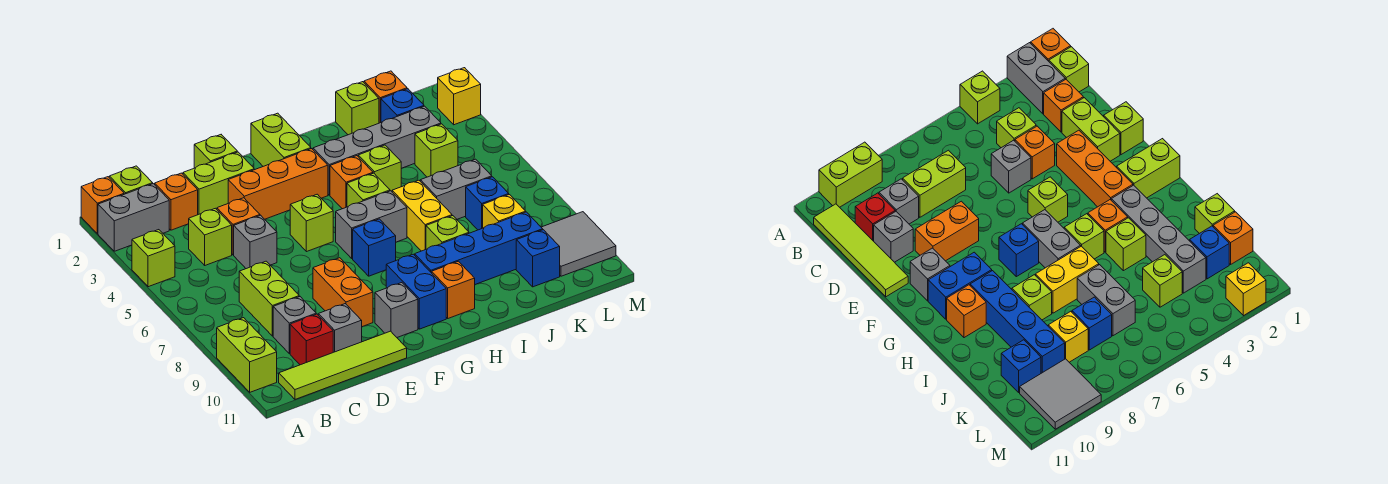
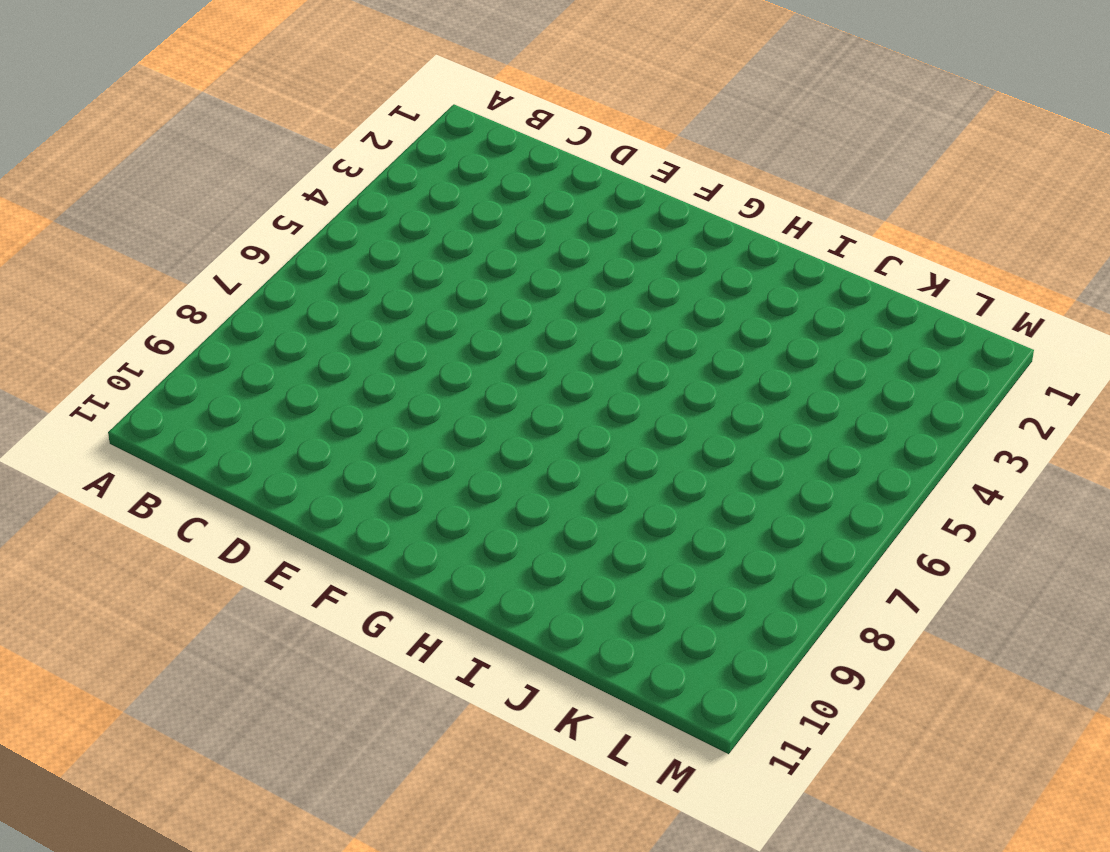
none -> orange brick A1 level 1
none -> grey brick A2:B2 level 1
none -> lime brick A4 level 1
none -> lime brick A9:A10 level 1

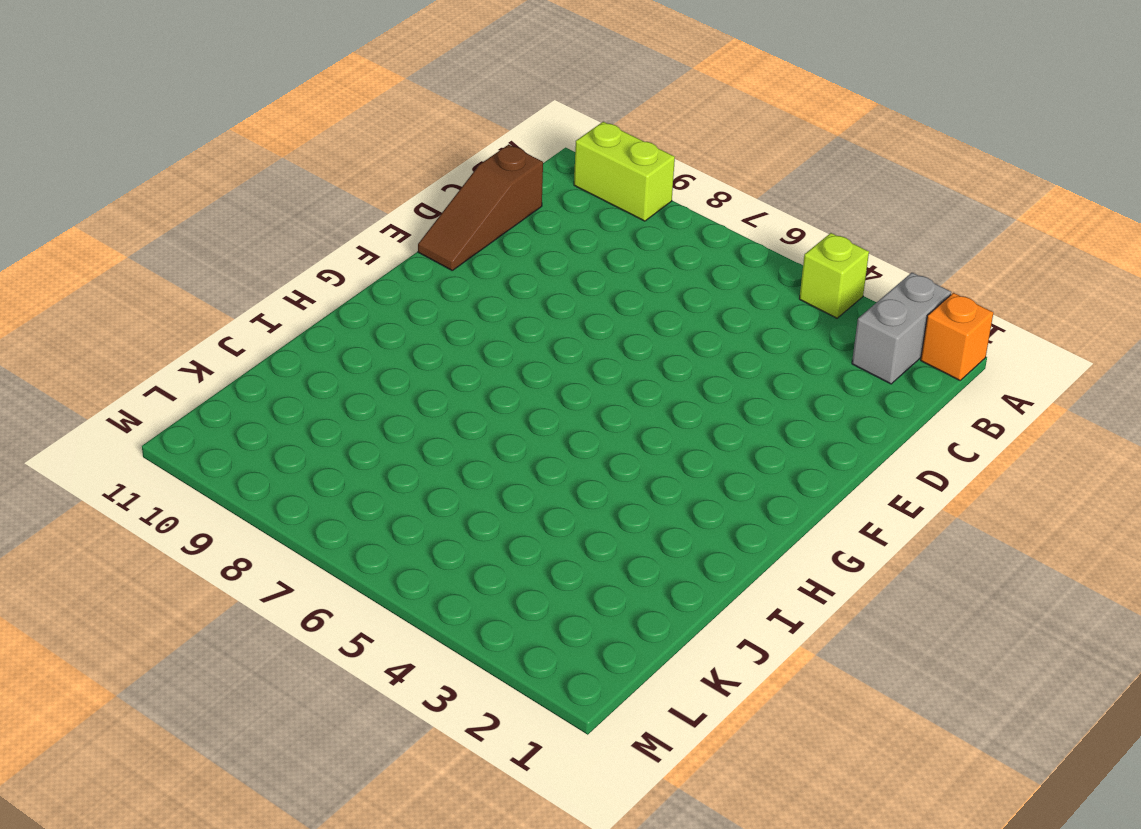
brown slope C11:E11 level 1 top C -> lime tile B11:E11 level 1
none -> lime brick B1 level 1
none -> orange brick C2 level 1
none -> lime brick C4 level 1
none -> lime brick C7:C8 level 1

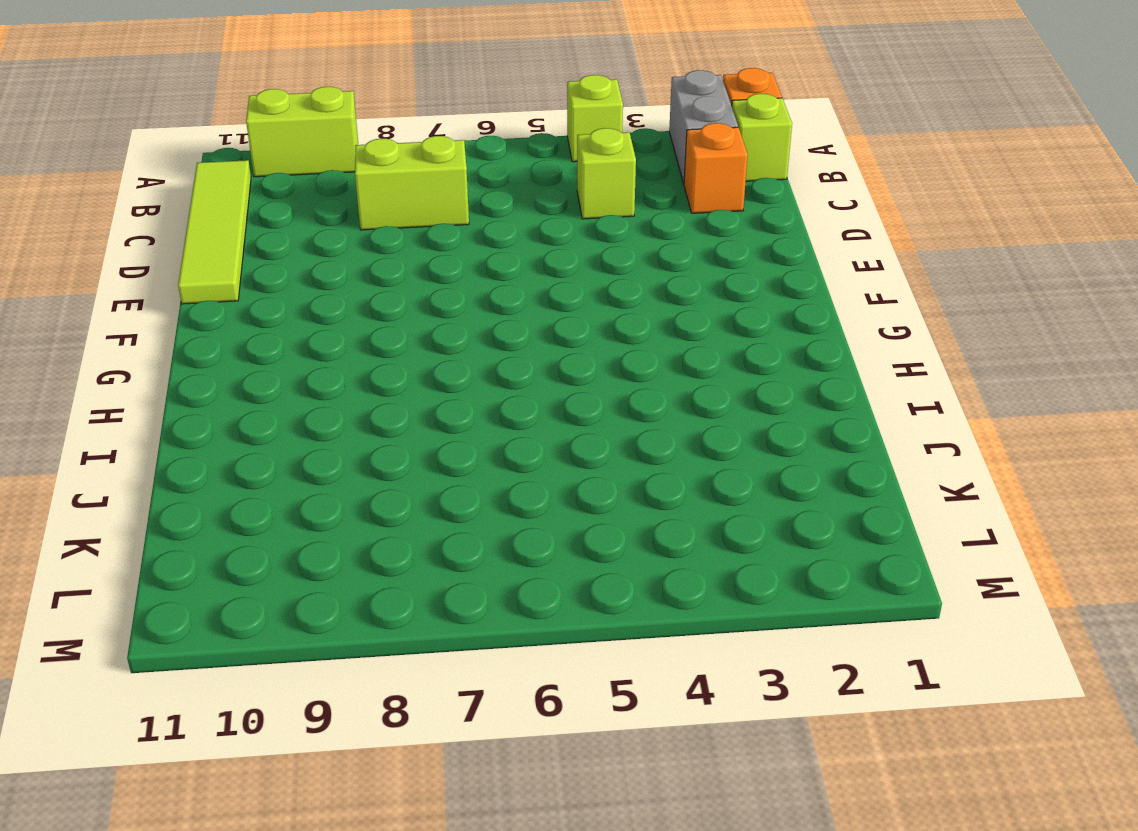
none -> grey brick C9 level 1
none -> red brick C10 level 1
none -> lime brick D2:E2 level 1
none -> orange brick D4 level 1

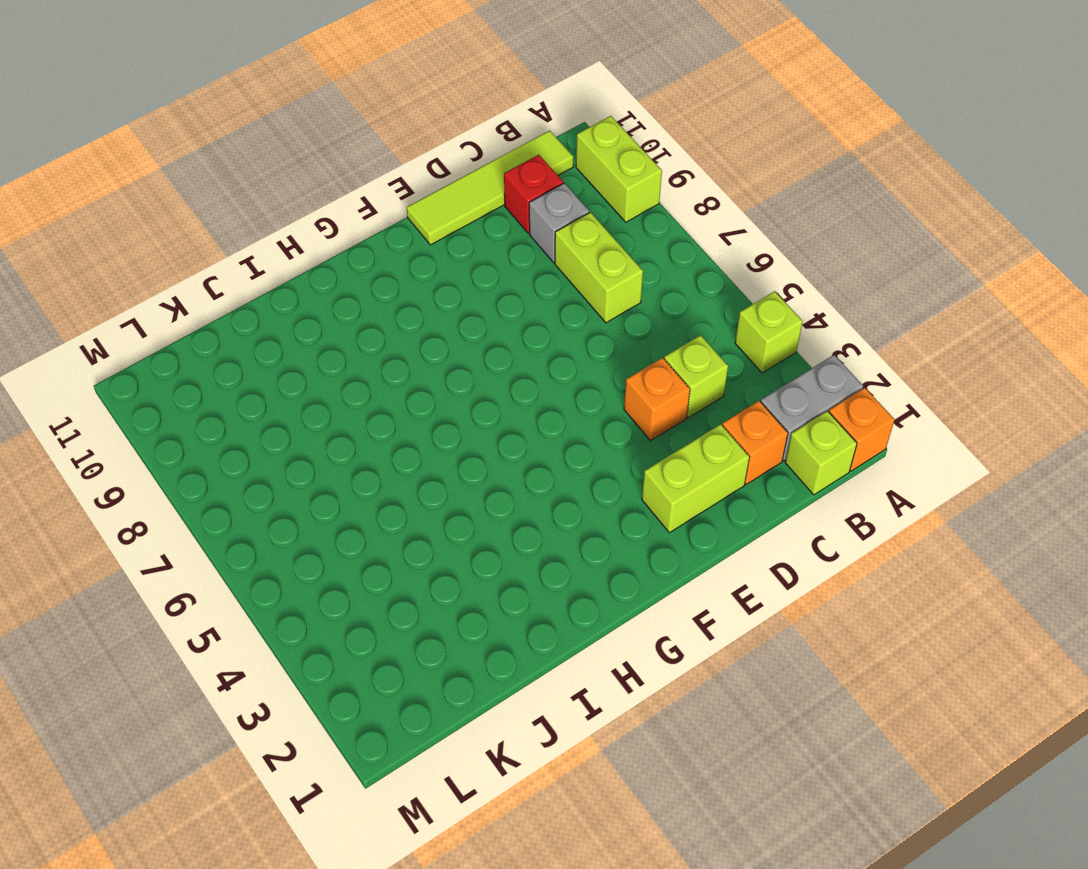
none -> grey brick D5 level 1
none -> grey brick D10 level 1
none -> lime brick E1 level 1
none -> orange brick E3:G3 level 1

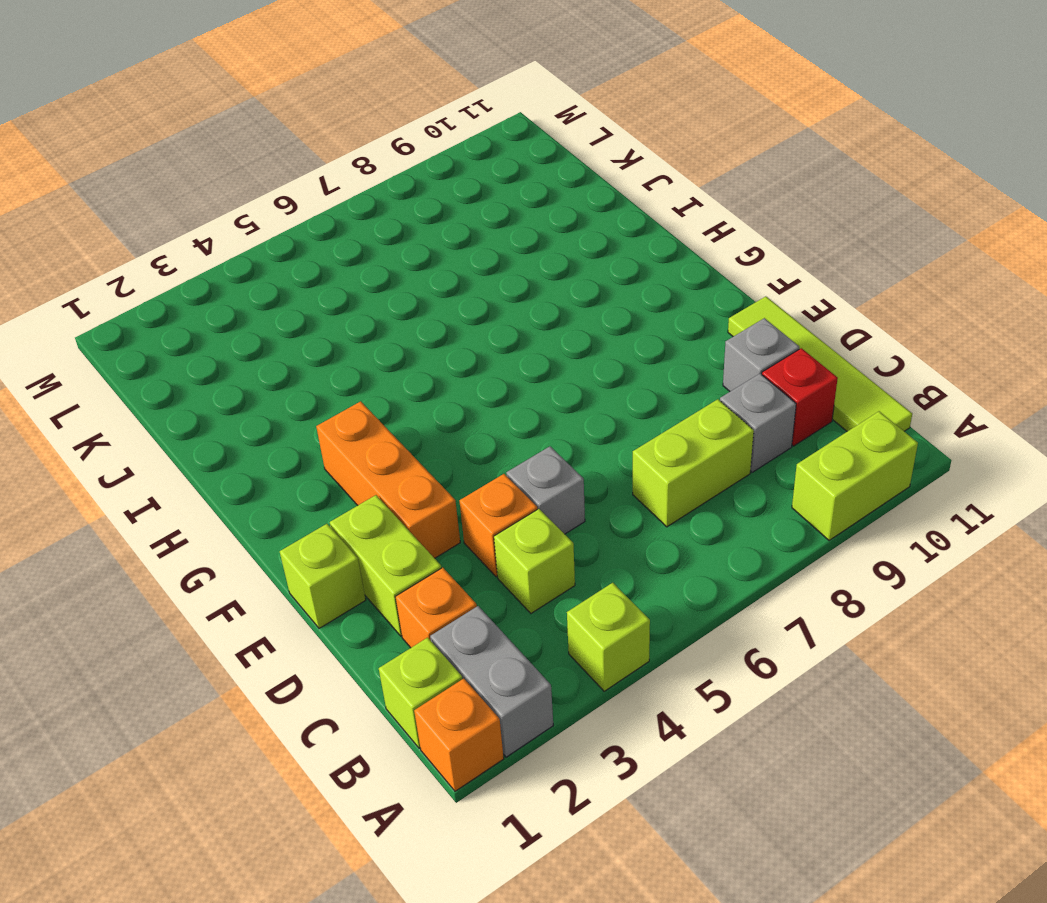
none -> orange brick E8:E9 level 1
none -> lime brick F5 level 1
none -> grey brick F10 level 1
none -> lime brick G1:G2 level 1

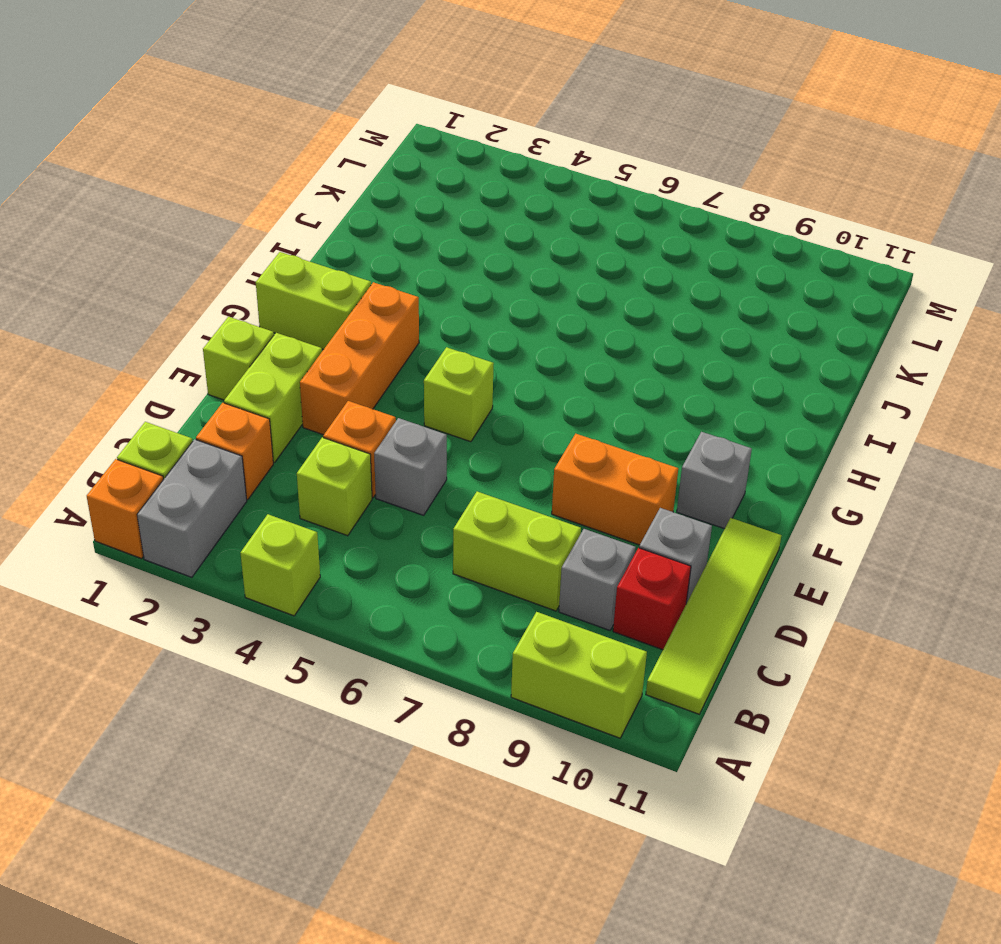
none -> grey brick G6:H6 level 1
none -> blue brick G7 level 1
none -> blue brick G9:G10 level 1
none -> grey brick H3:K3 level 1

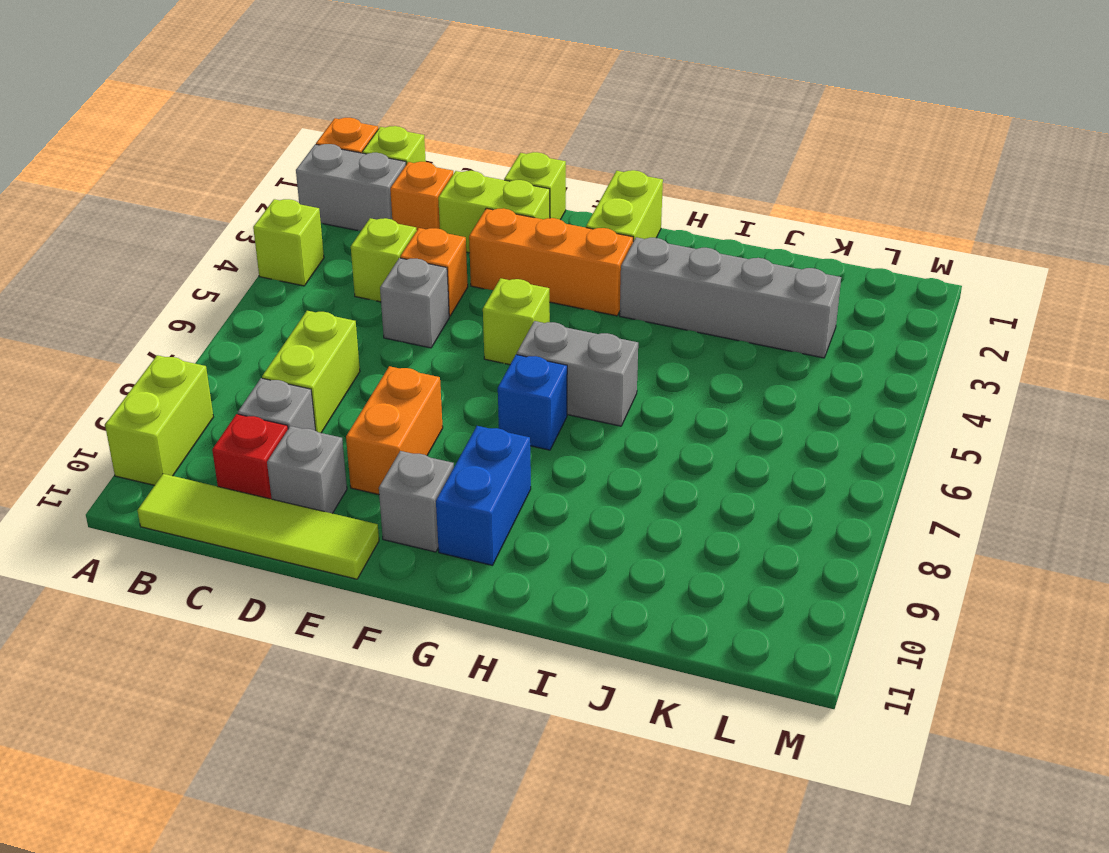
none -> orange brick H4 level 1
none -> lime brick H5 level 1
none -> blue brick H9:K9 level 1
none -> orange brick H10 level 1

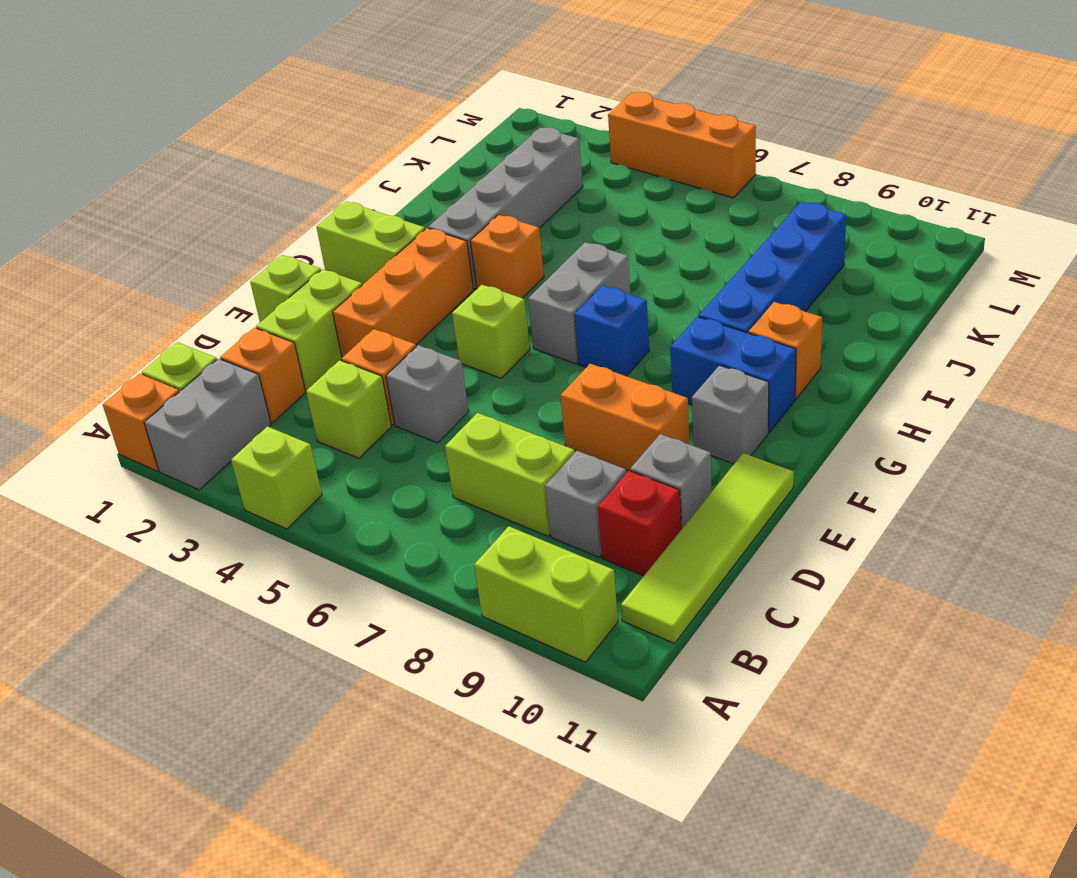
orange brick M4:M6 level 1 -> none
none -> lime brick H5 level 1
none -> lime brick I4 level 1
none -> yellow brick I6:I7 level 1
none -> lime brick I8 level 1

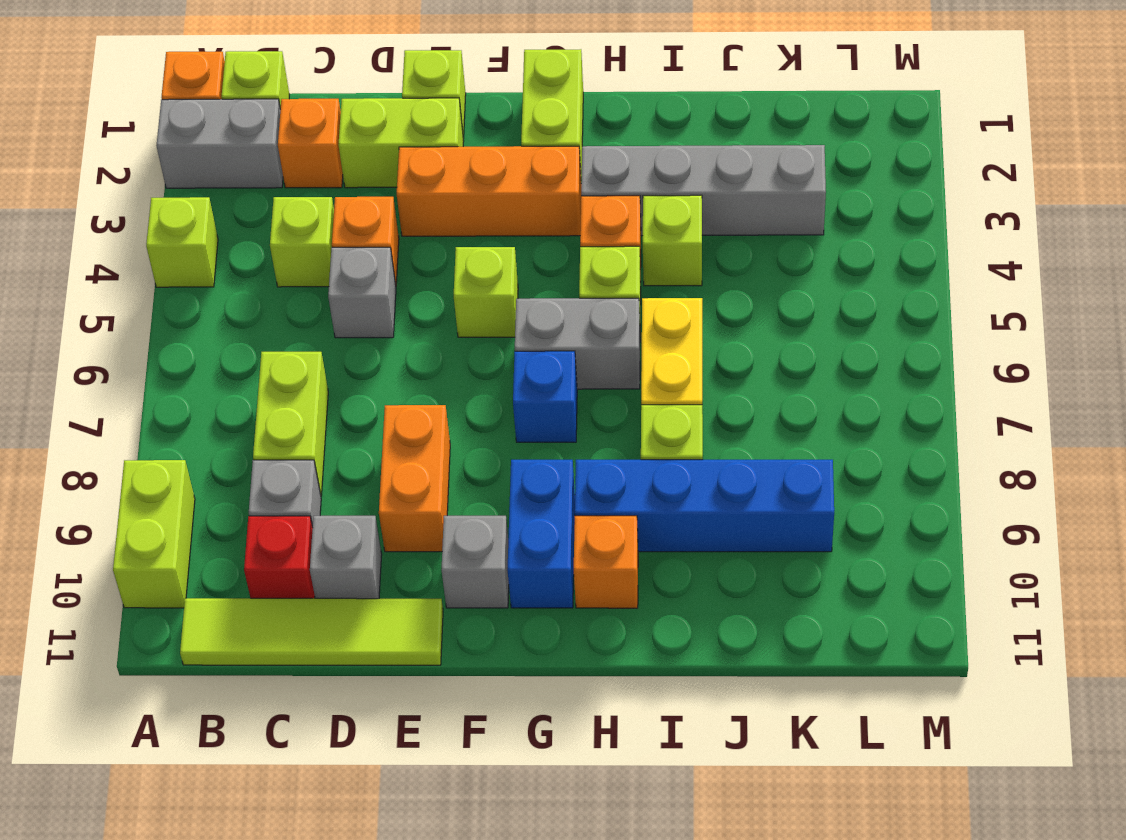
none -> lime brick J1 level 1
none -> grey brick J6:K6 level 1
none -> orange brick K1 level 1
none -> blue brick K2 level 1

